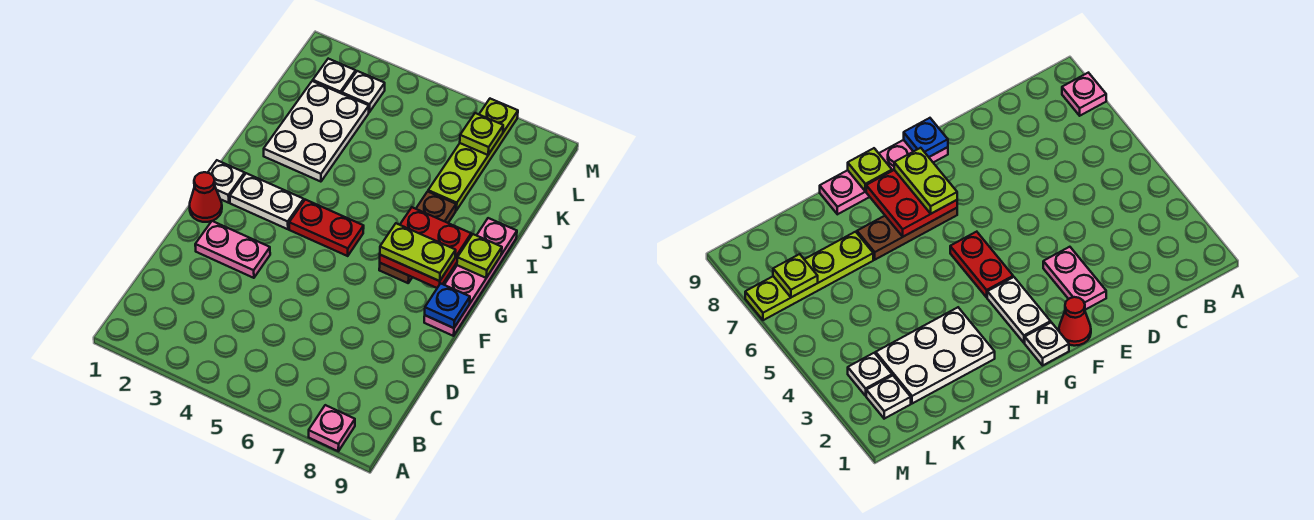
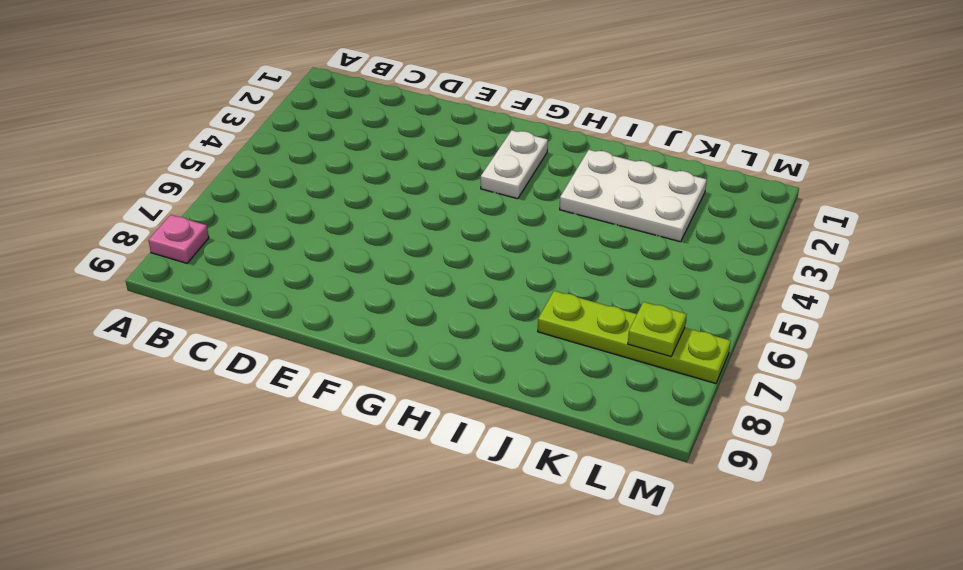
none -> pink plate E2:E3 level 1
none -> red cone F1 level 1
none -> pink plate F9:I9 level 1

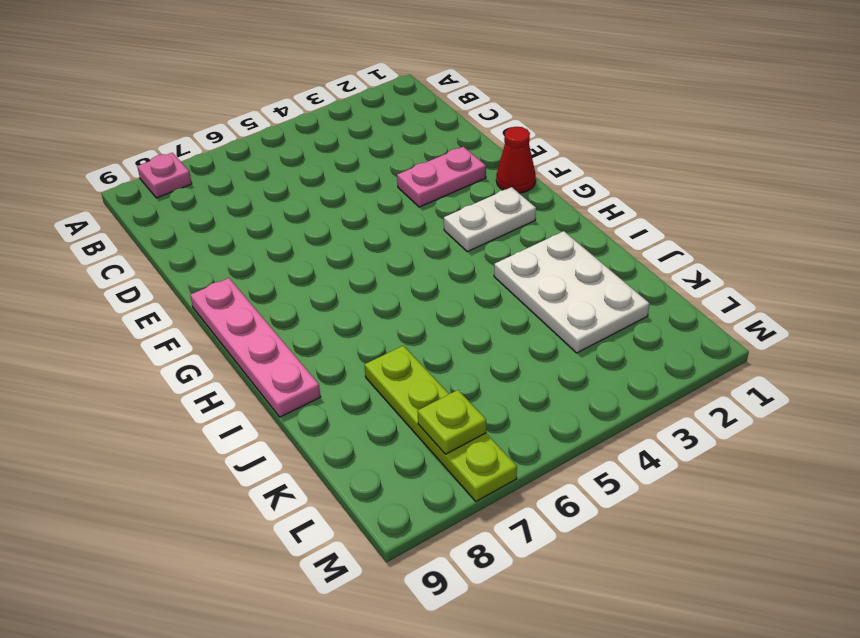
none -> white plate G1 level 1
none -> red plate G4:G5 level 1
none -> brown plate G7:I7 level 1

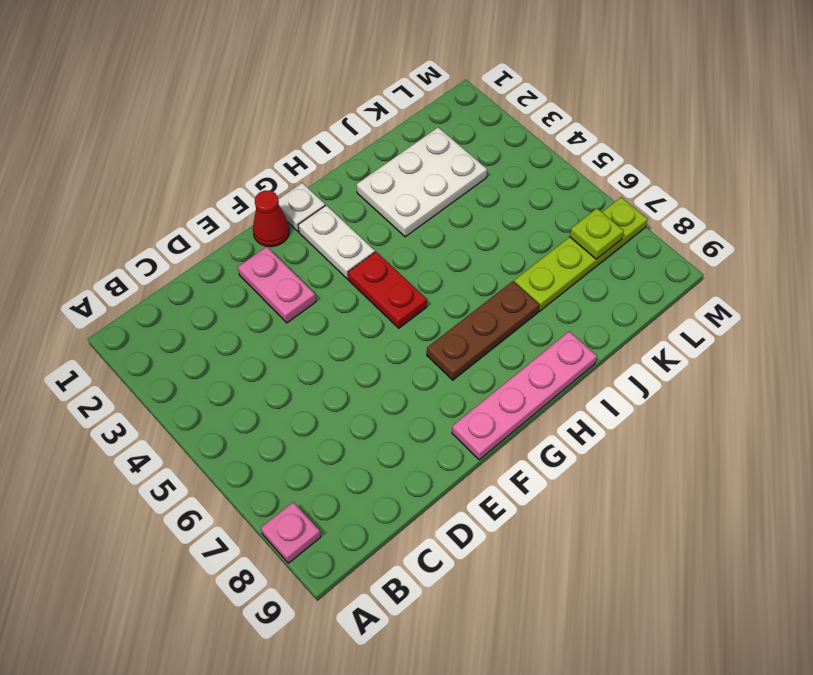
none -> white plate L2 level 1
none -> white plate L3 level 1
none -> blue plate F9 level 2

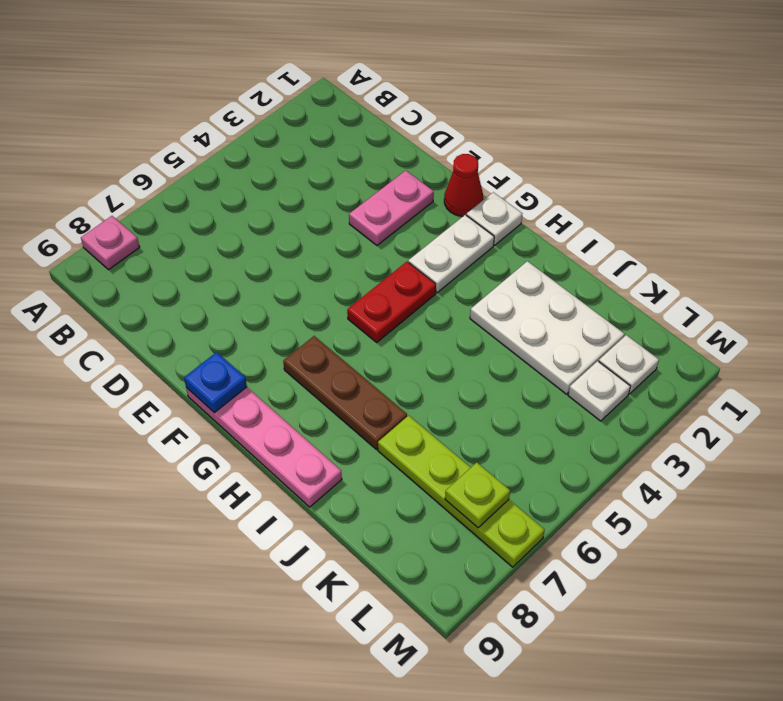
none -> red plate G7:H8 level 2
none -> lime plate H9 level 2
none -> lime plate G7:G8 level 3

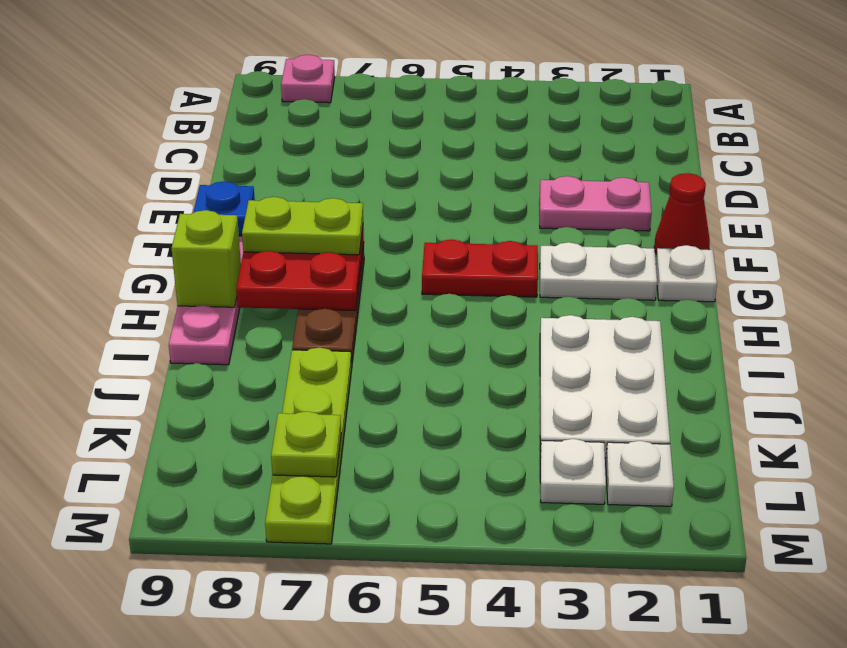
lime brick H9 level 2 -> lime plate H9 level 2

